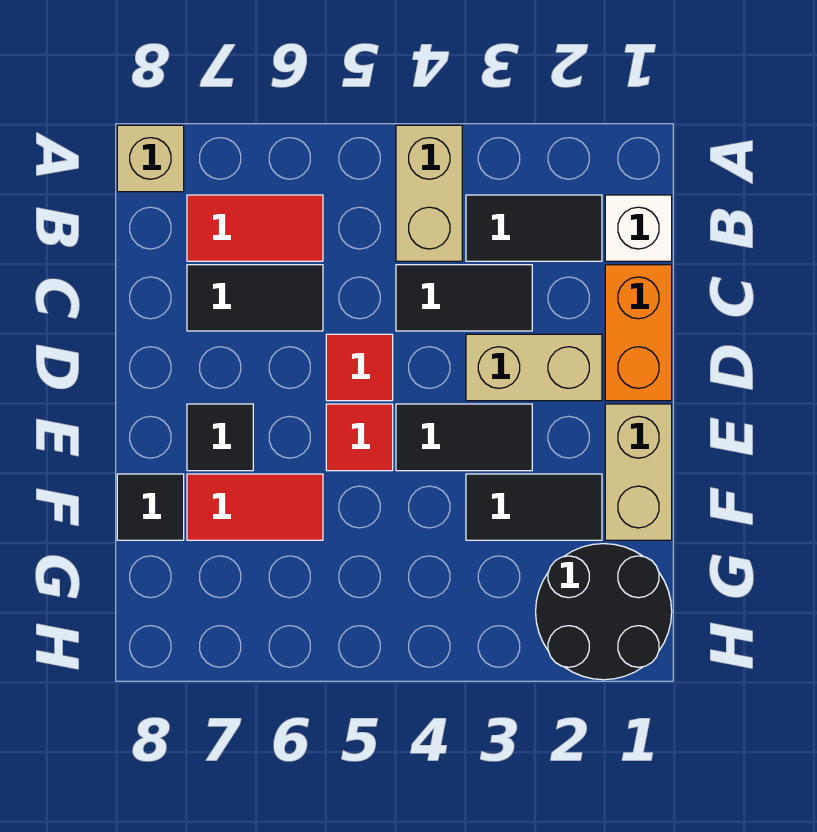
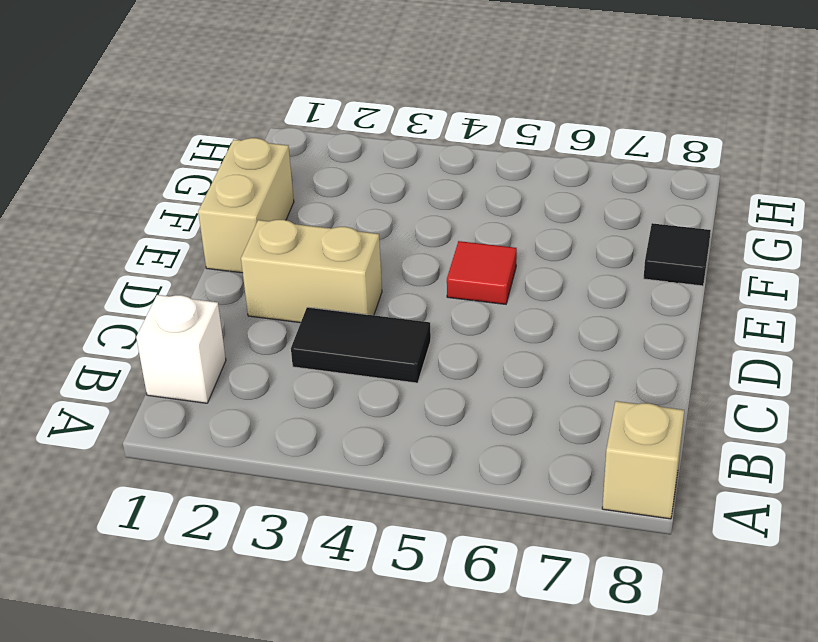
none -> tan brick A4:B4 level 1
none -> black tile B2:B3 level 1
none -> red tile B6:B7 level 1

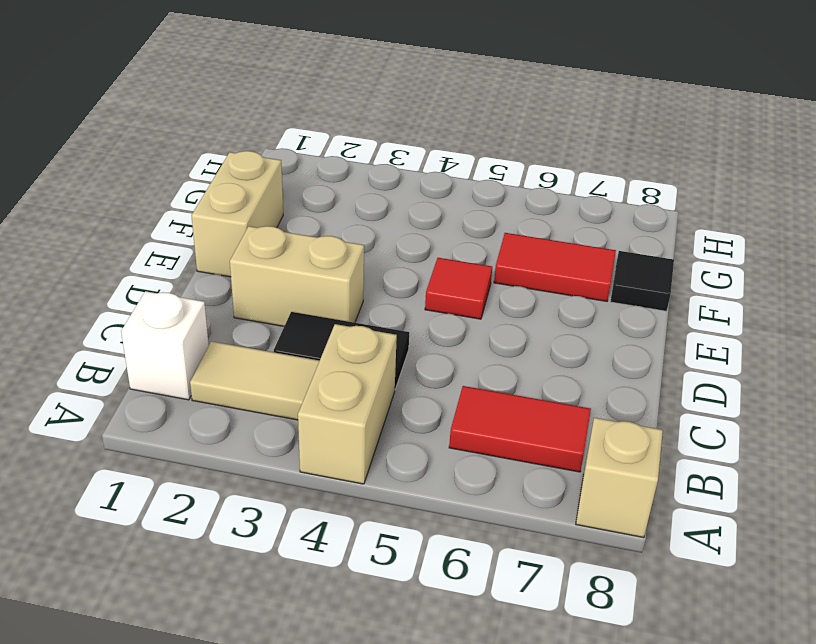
tan tile B2:B3 level 1 -> black tile B2:B3 level 1
none -> orange brick C1:D1 level 1
none -> black tile C6:C7 level 1
none -> red tile D5 level 1

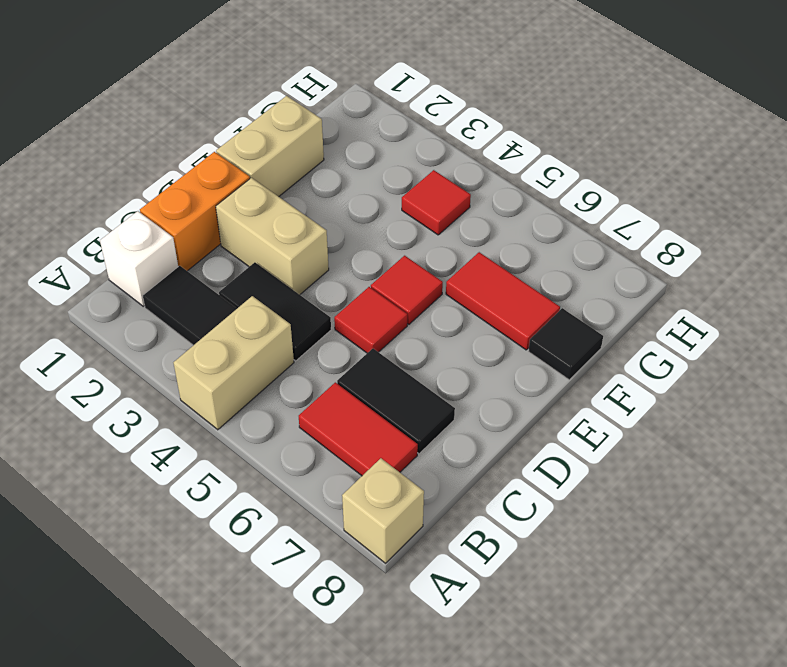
red tile G4 level 1 -> none
none -> black tile E3:E4 level 1
none -> black tile E7 level 1
none -> black tile F2:F3 level 1

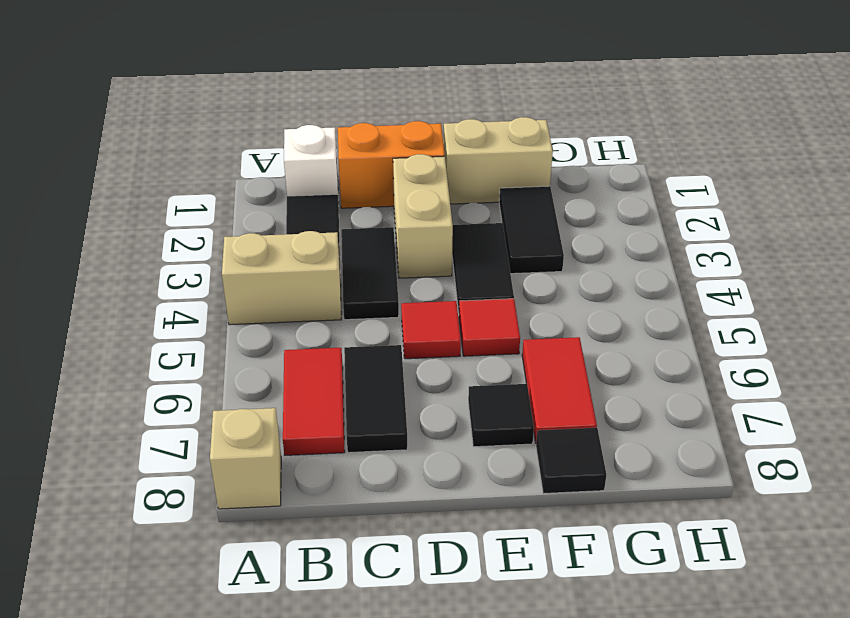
none -> black round brick G1:H2 level 1

